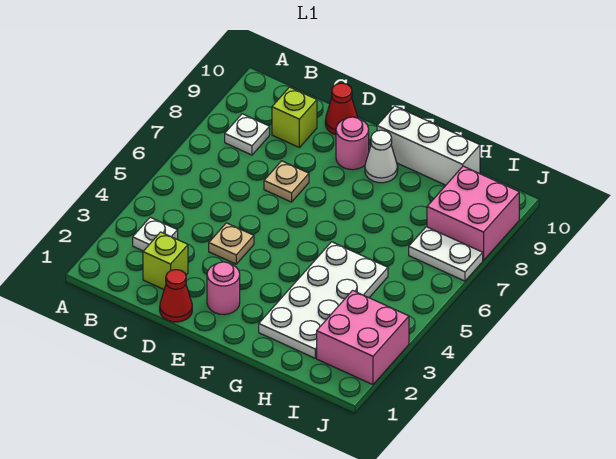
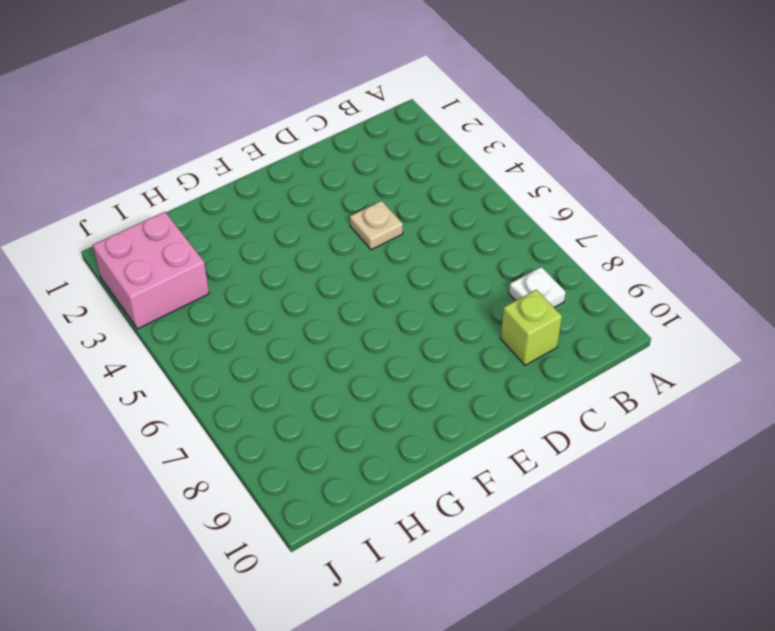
none -> white plate B3 level 1
none -> lime brick C2 level 1
none -> red cone D1 level 1

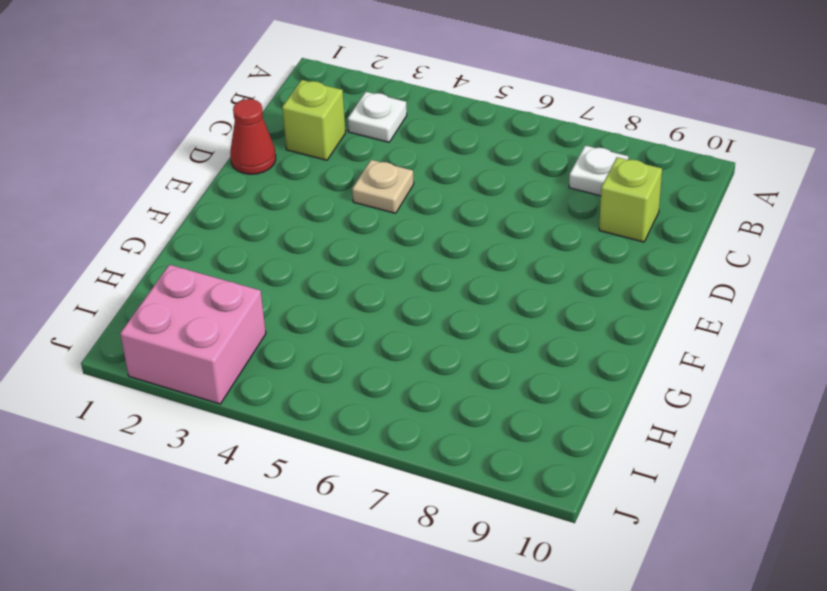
none -> tan plate D7 level 1
none -> red cone D10 level 1
none -> pink round brick E2 level 1

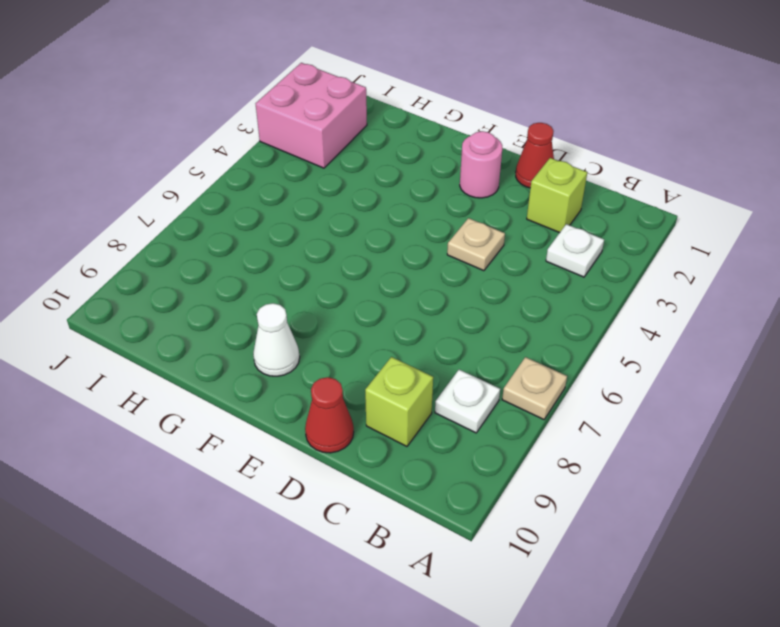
tan plate A7 level 1 -> tan plate D7 level 1
none -> pink round brick E9 level 1
none -> white brick F10:H10 level 1
none -> white plate G2:H5 level 1

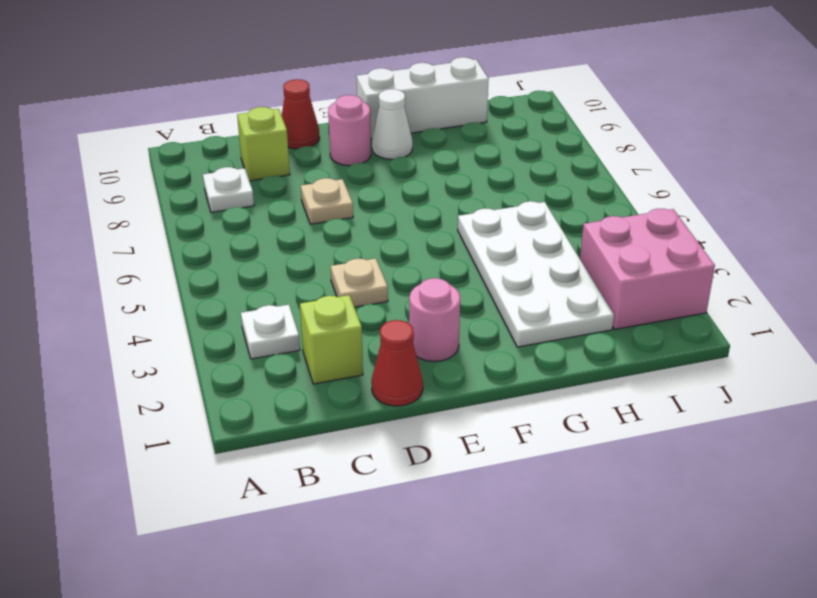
none -> white plate I7:J7 level 1
none -> pink brick I8:J9 level 1

